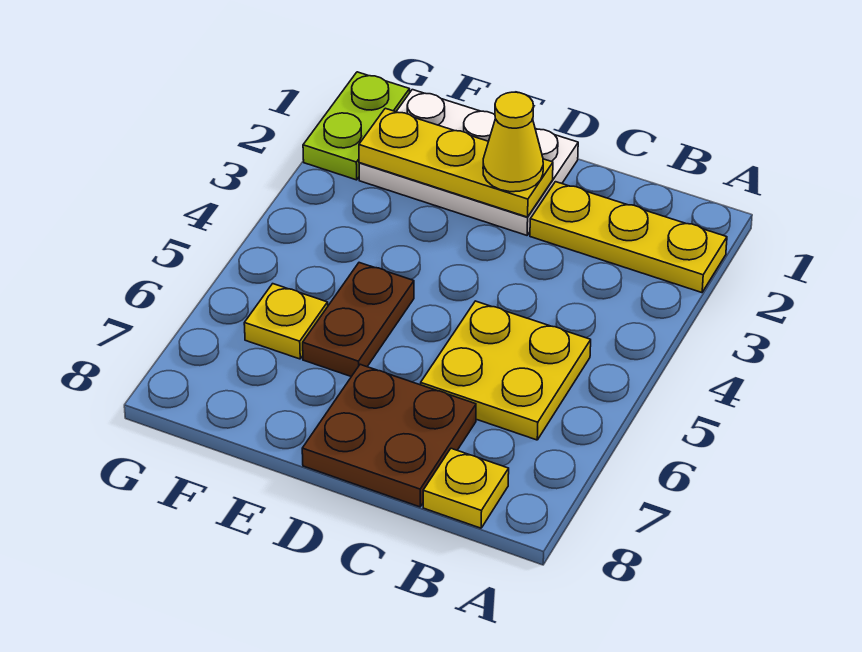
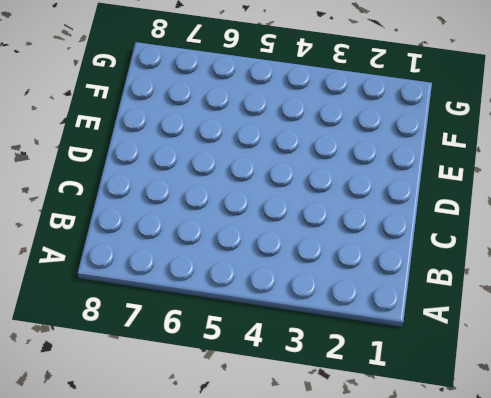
none -> yellow plate A2:C2 level 1
none -> yellow plate B5:C6 level 1

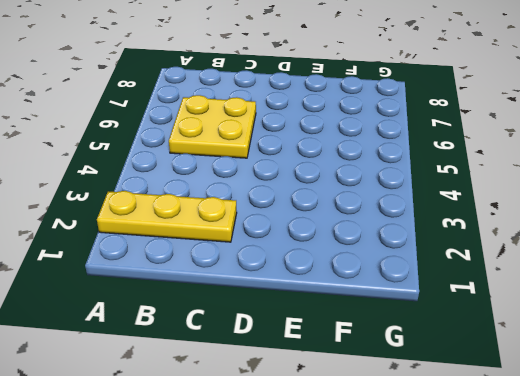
none -> yellow plate B8 level 1
none -> brown plate C7:D8 level 1

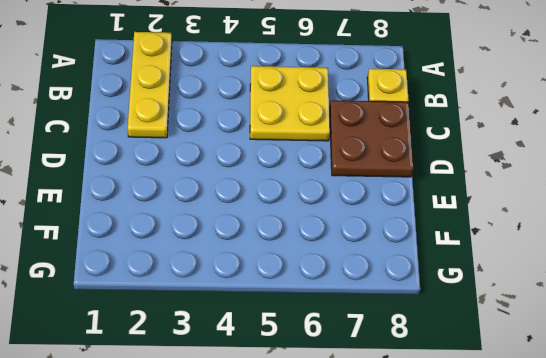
none -> white plate D1:F2 level 1
none -> brown plate E5:E6 level 1

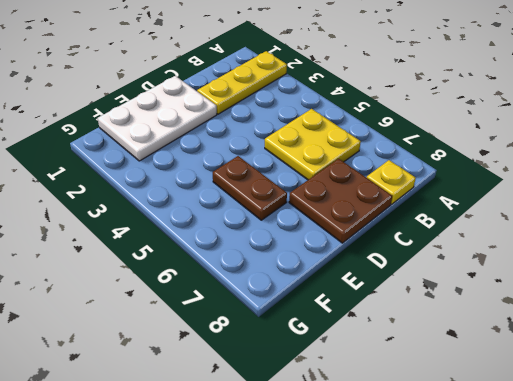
none -> yellow plate F6 level 1
none -> lime plate G1:G2 level 1

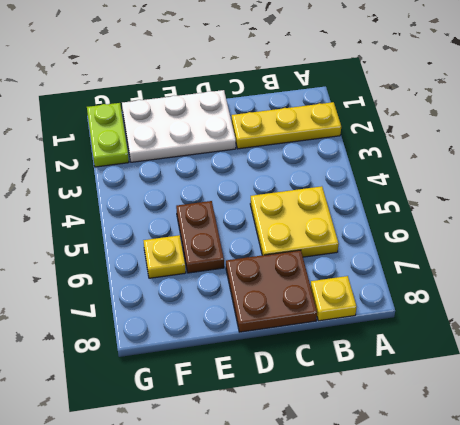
none -> yellow plate D2:F2 level 2
none -> yellow cone D2 level 3

